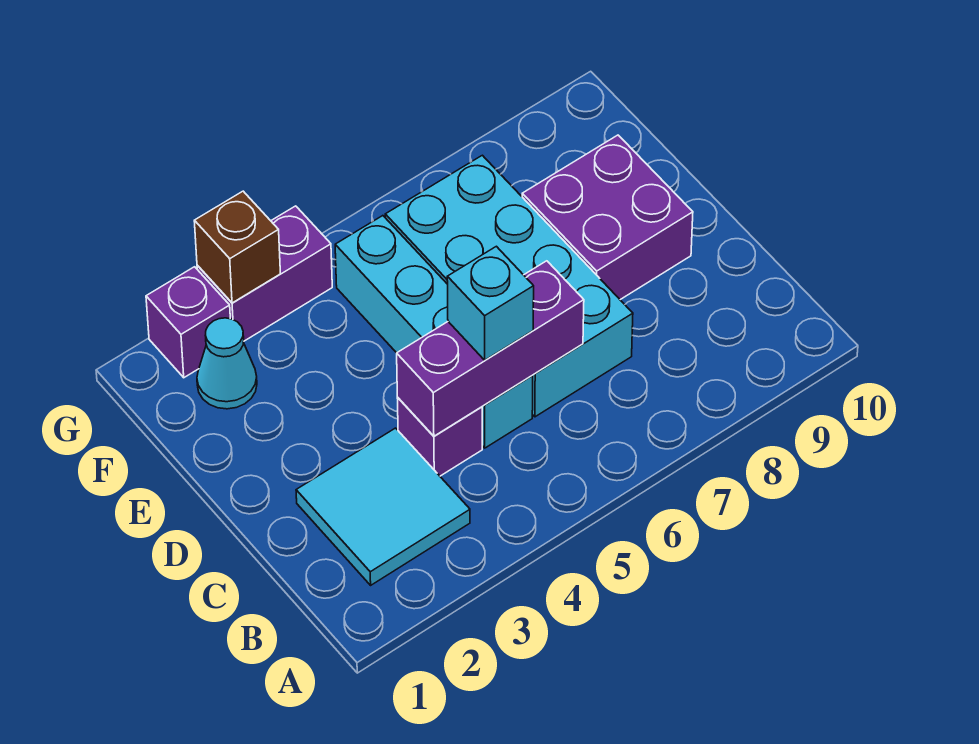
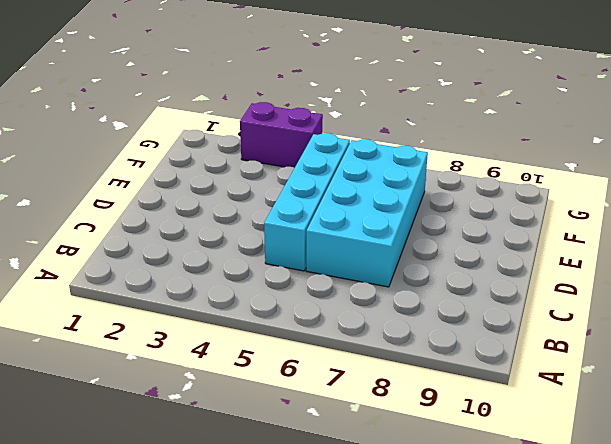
none -> cyan tile B2:C3 level 1
none -> purple brick C4 level 1

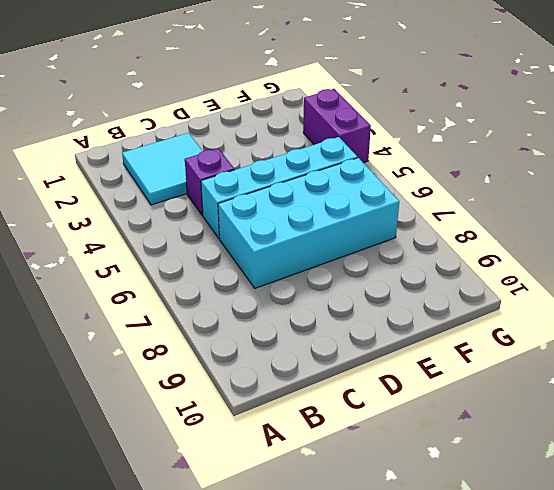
none -> purple brick D8:E9 level 1
none -> cyan cone F2 level 1

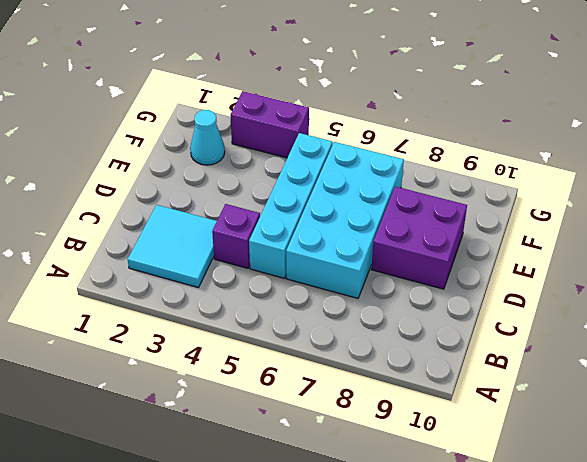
none -> purple brick G2 level 1
none -> purple brick C4:C6 level 2

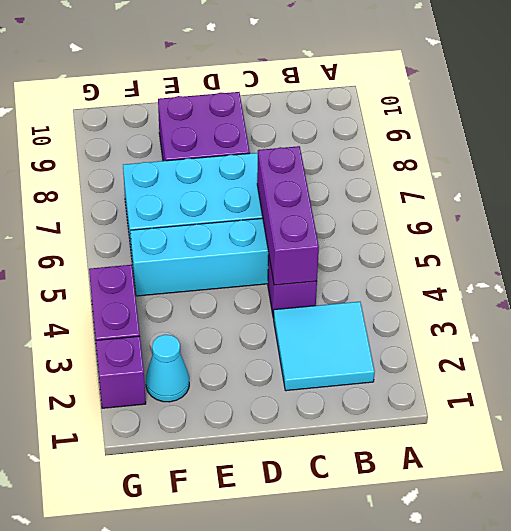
none -> brown brick G3 level 2
none -> cyan brick C5 level 3

